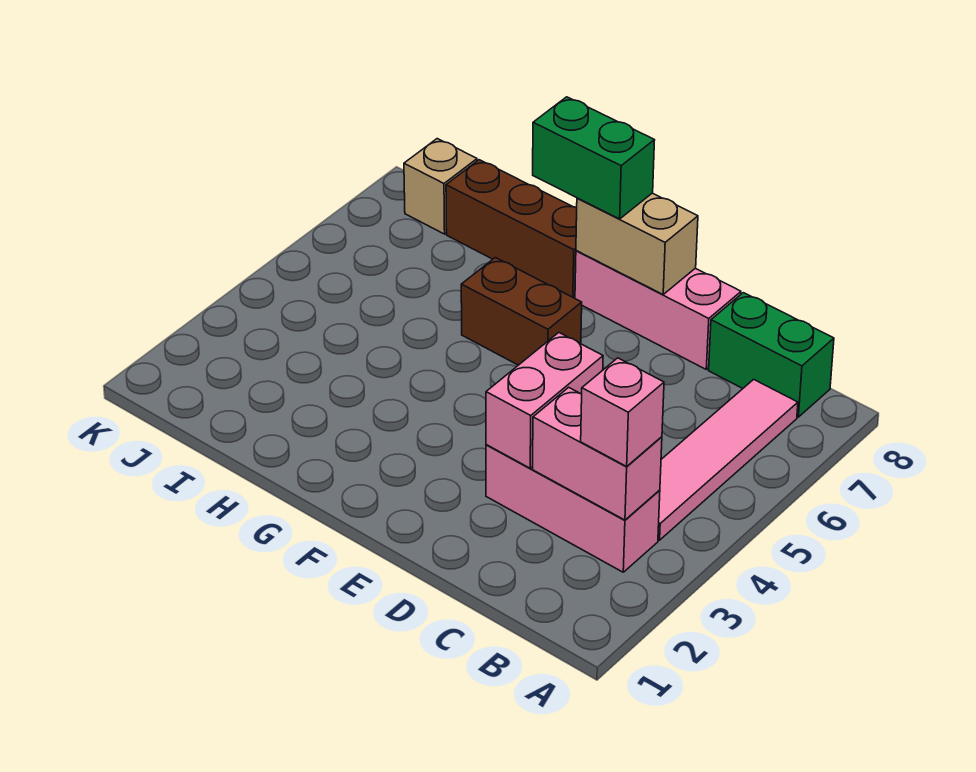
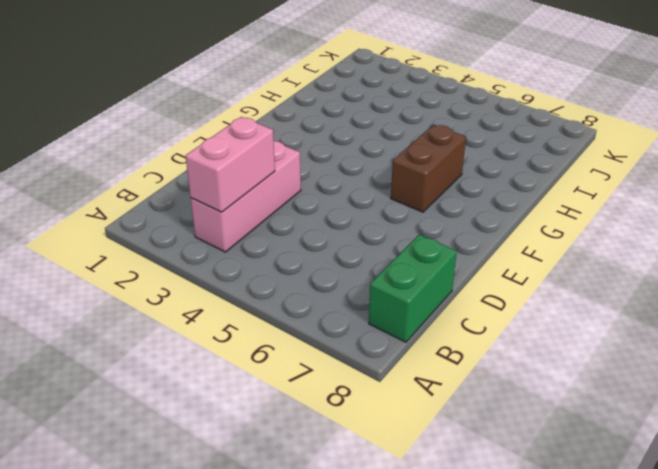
none -> pink tile B4:B7 level 1
none -> pink brick D8:F8 level 1
none -> brown brick G8:I8 level 1

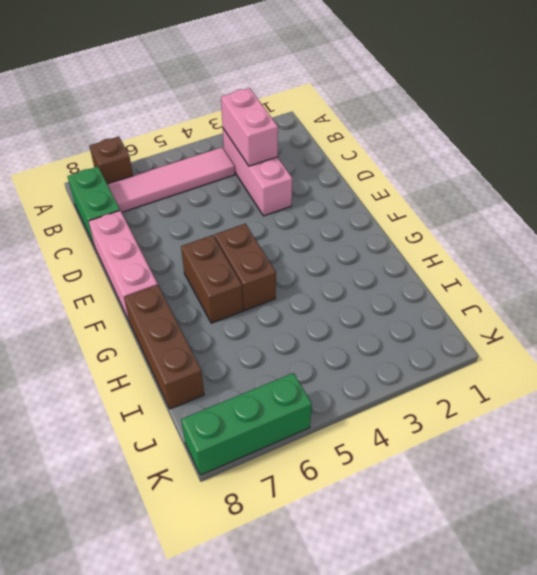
brown brick A7 level 1 -> none
brown brick F5:G5 level 1 -> none
green brick K6:K8 level 1 -> none
none -> tan brick J8 level 1
none -> pink brick D3:D4 level 2
none -> tan brick E8:F8 level 2

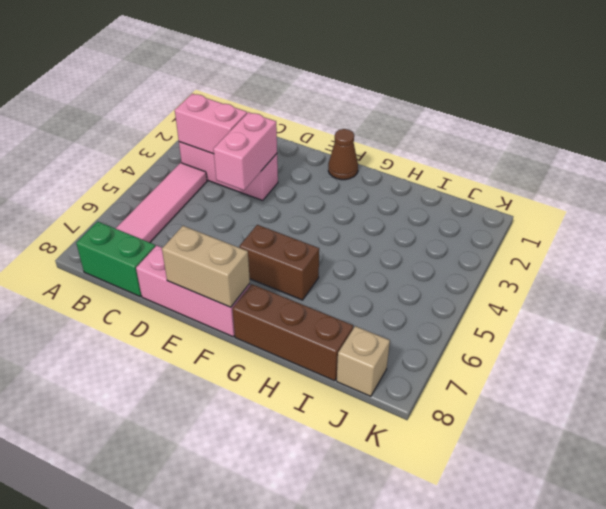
brown cone F1 level 1 -> none
none -> pink brick B3 level 3
none -> green brick F8:G8 level 3

